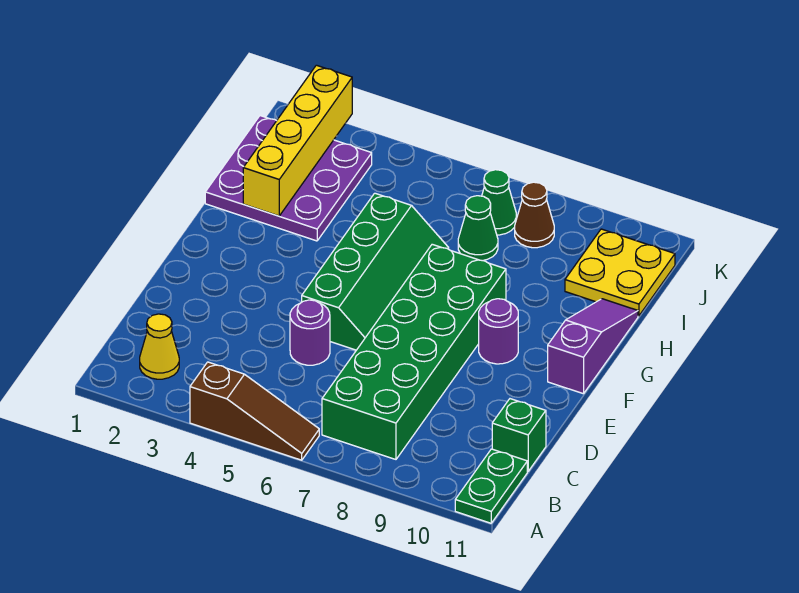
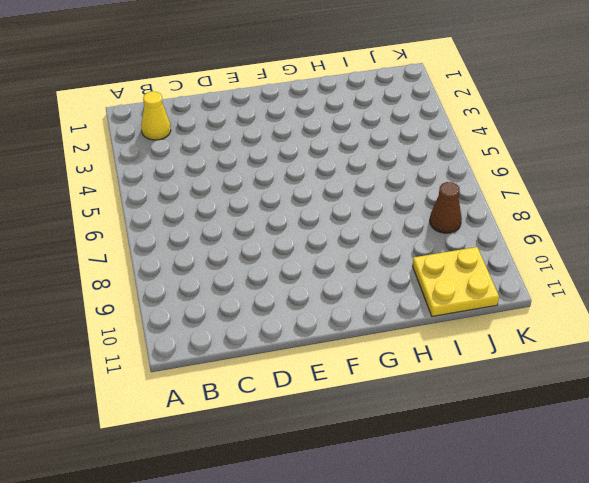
none -> brown slope A4:A6 level 1 top 4
none -> green plate A11:B11 level 1
none -> green brick B7:G8 level 1

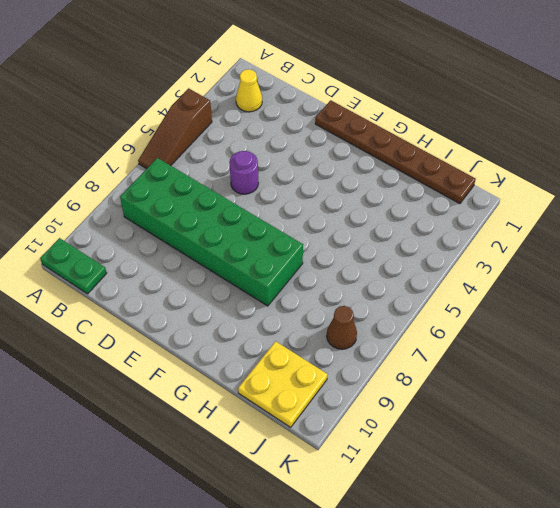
brown plate E1:J1 level 1 -> purple plate H1:J3 level 1
none -> green brick C11 level 1
none -> green slope E5:H6 level 1 top 5
none -> purple round brick F9 level 1

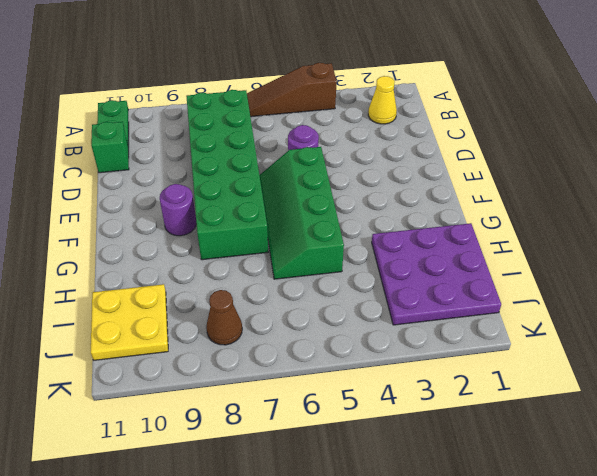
none -> purple slope F11:H11 level 1 top F
none -> green cone I7 level 1
none -> green cone J7 level 1

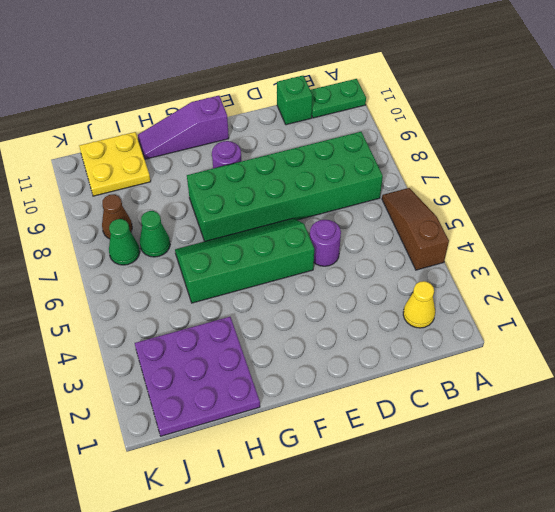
none -> yellow brick H2:K2 level 2

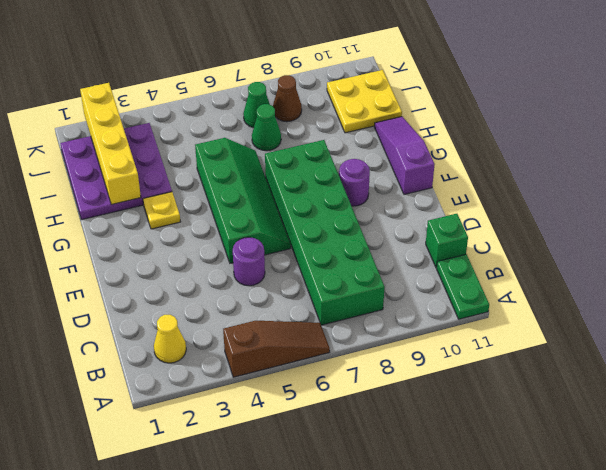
yellow plate G3 level 1 -> none

